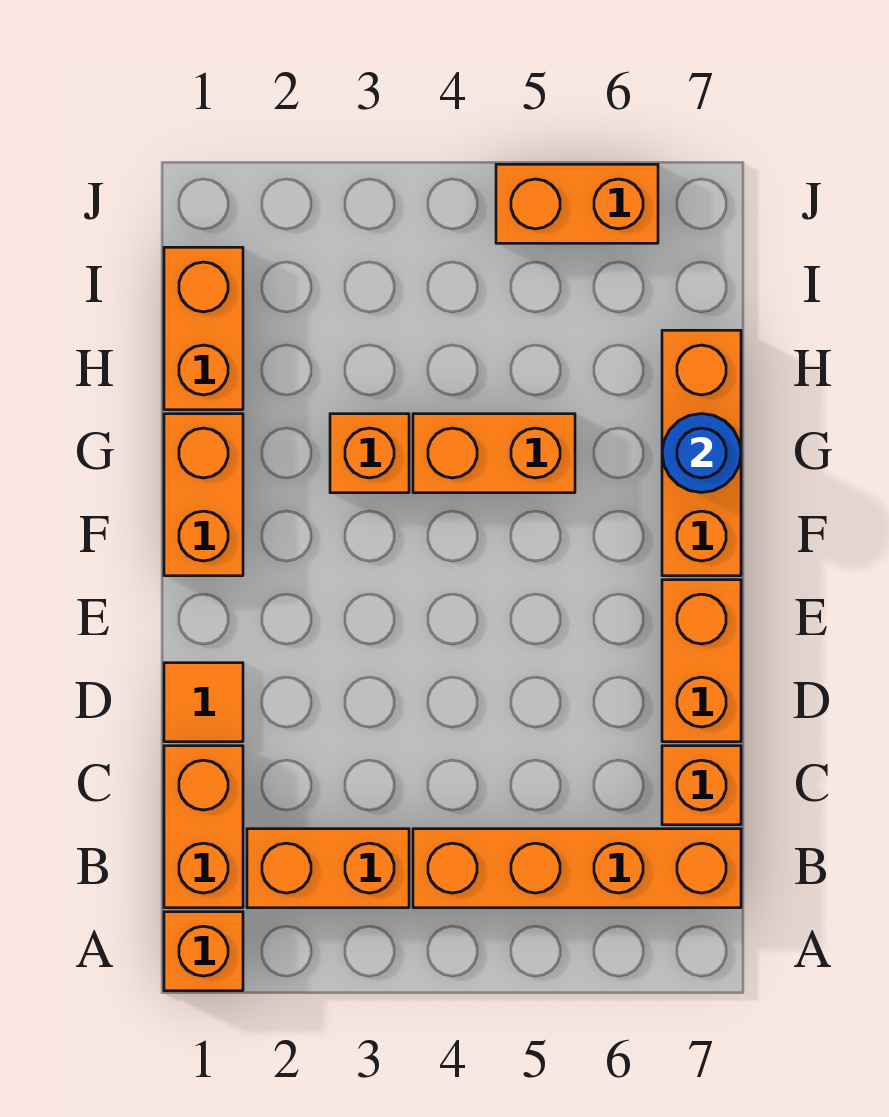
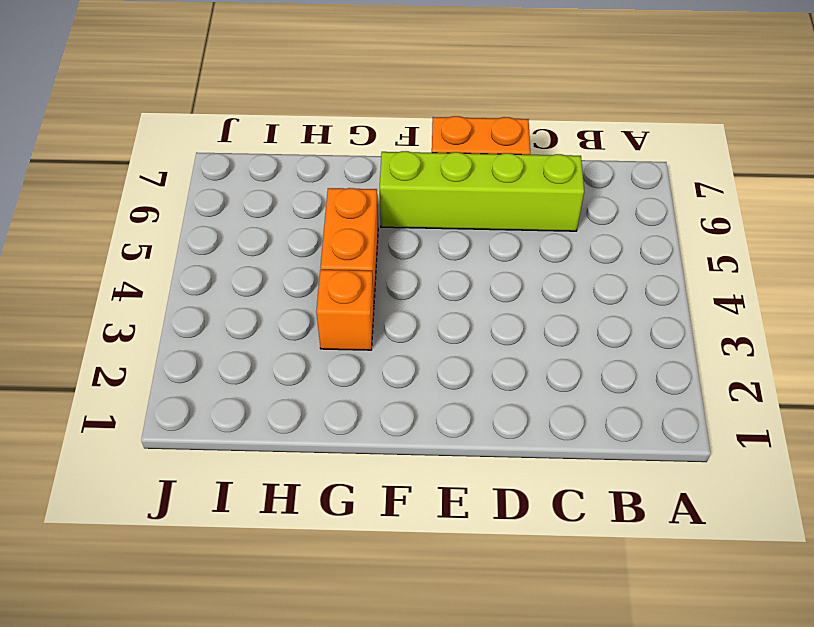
lime brick C6:F6 level 1 -> none
none -> orange brick A1 level 1
none -> orange brick B1:C1 level 1
none -> orange brick B2:B3 level 1

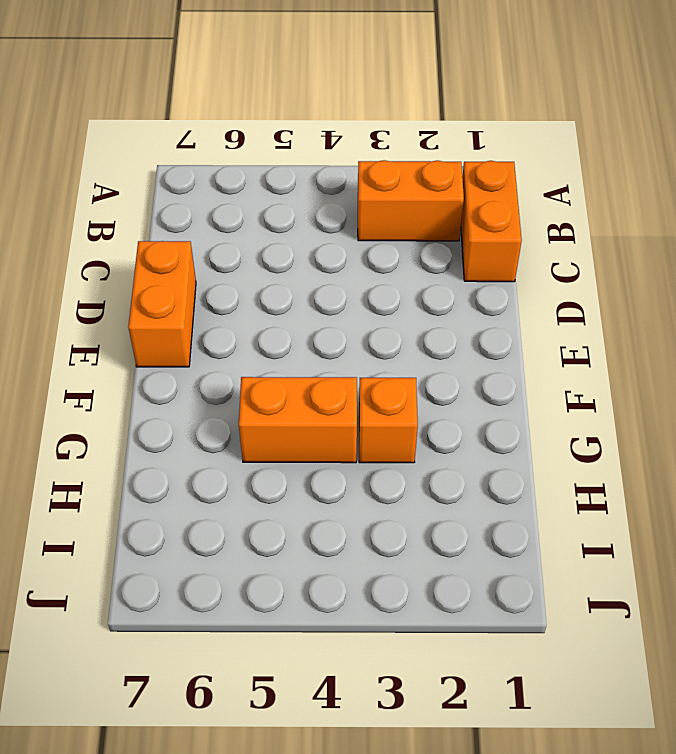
none -> orange brick A1 level 1
none -> orange brick B4:B7 level 1
none -> orange brick C7 level 1

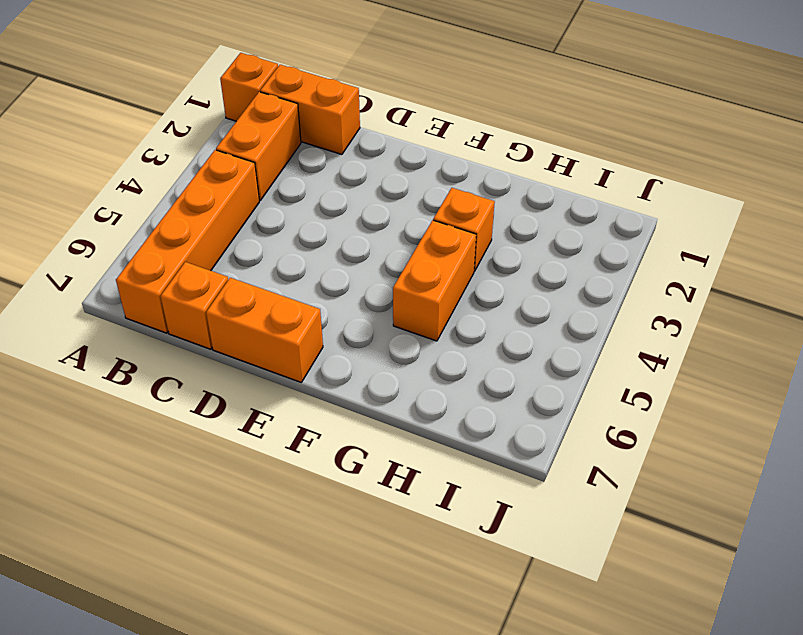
none -> orange tile D1 level 1
none -> orange brick F1:G1 level 1
none -> orange brick F7:H7 level 1

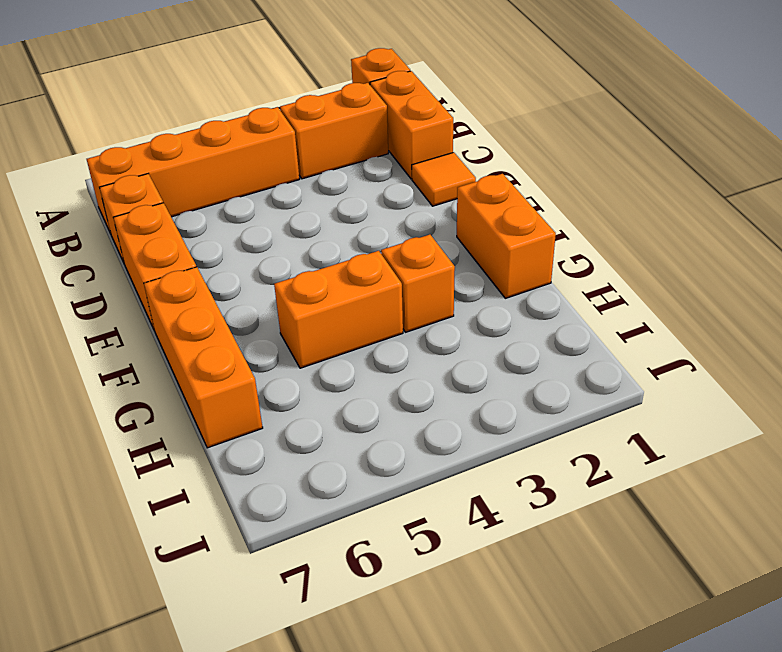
none -> orange brick H1:I1 level 1
none -> orange brick J5:J6 level 1
none -> blue round brick G7 level 2

